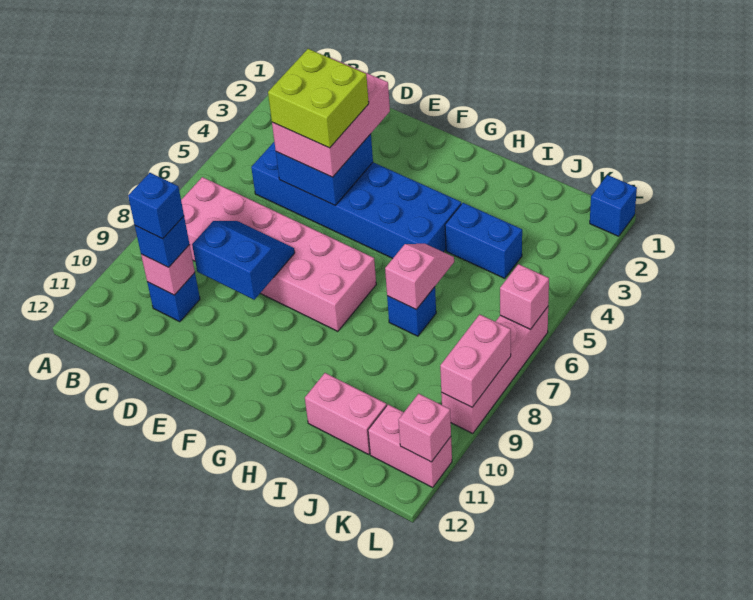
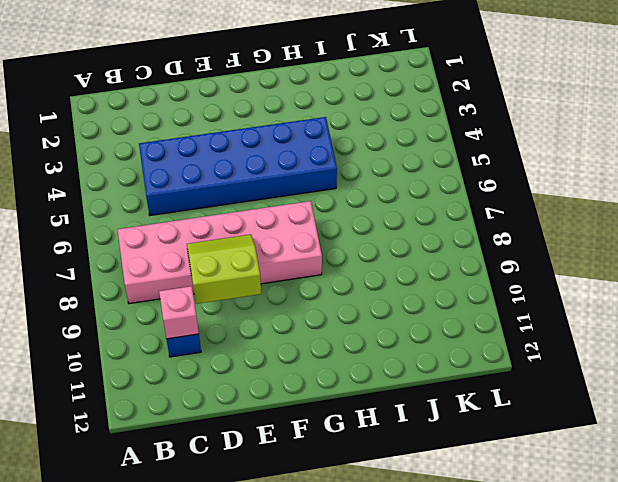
lime slope D8:E9 level 2 top 9 -> blue slope D8:E9 level 2 top 9
none -> blue brick I4:J4 level 1
none -> blue brick I7 level 1
none -> pink brick I11:J11 level 1

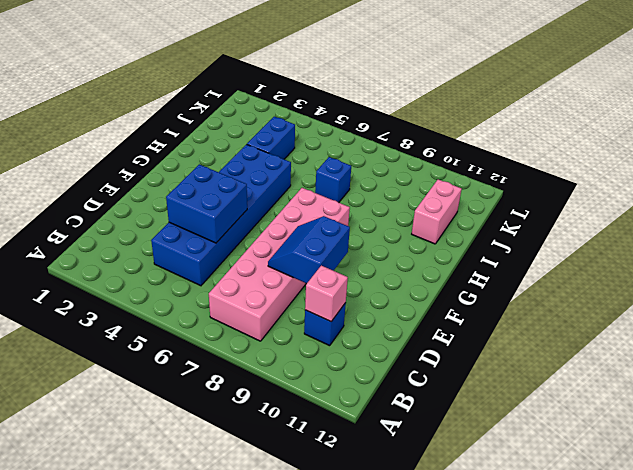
none -> pink brick K11:L11 level 1
none -> blue brick L1 level 1
none -> pink brick L6:L9 level 1

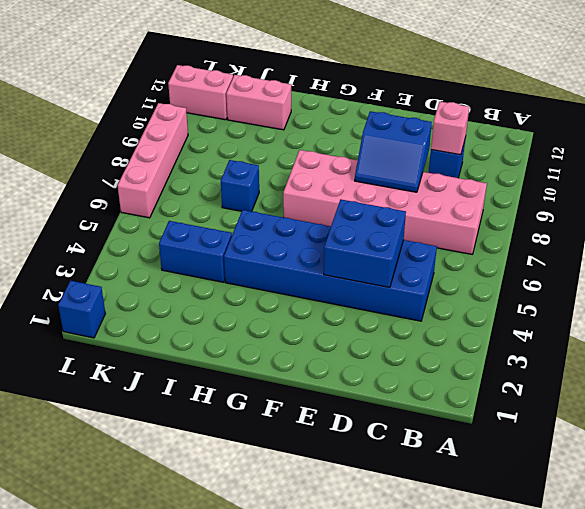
none -> pink slope I6:I7 level 2 top 7
none -> pink brick L6 level 2
none -> pink brick L8:L9 level 2

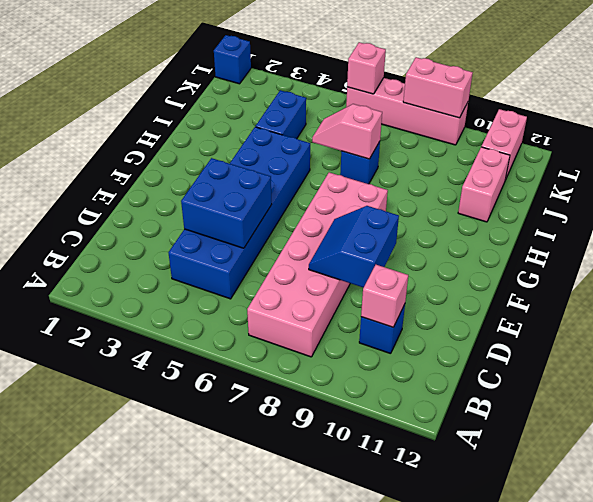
none -> pink brick L11 level 2
none -> blue brick C10 level 3
none -> pink brick D3:E5 level 3

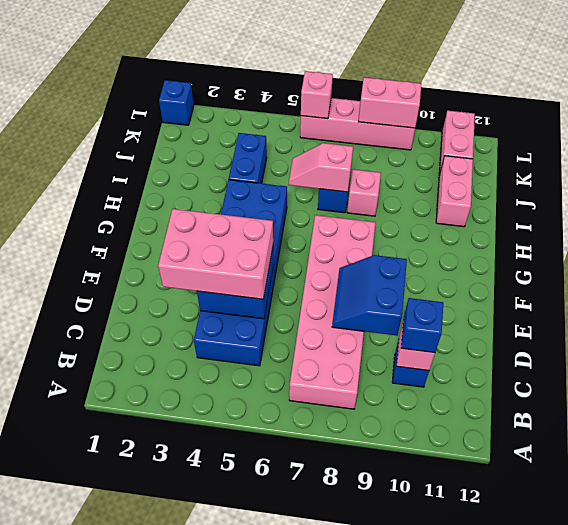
pink brick I8 level 1 -> pink brick L11 level 2
none -> blue brick C10 level 4
none -> lime brick D4:E5 level 4

